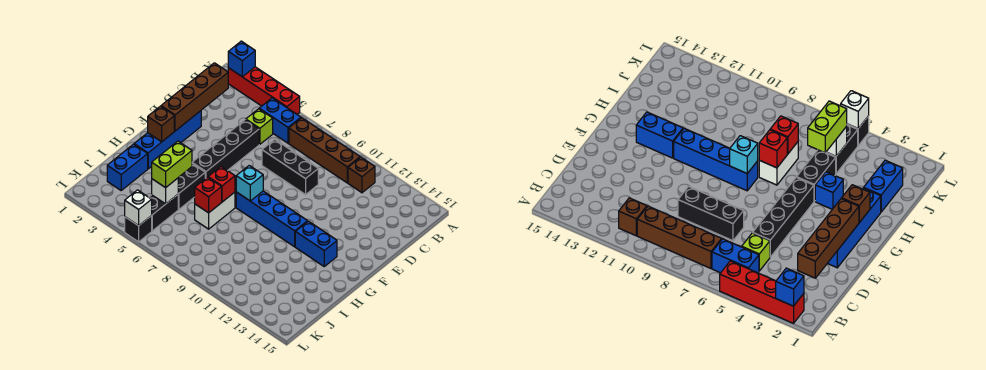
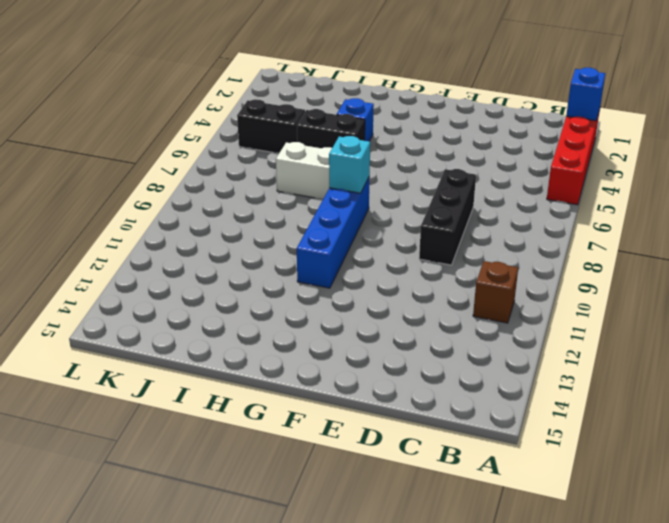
none -> blue brick B5:B6 level 1
none -> brown brick B7:B10 level 1
none -> lime brick C5 level 1

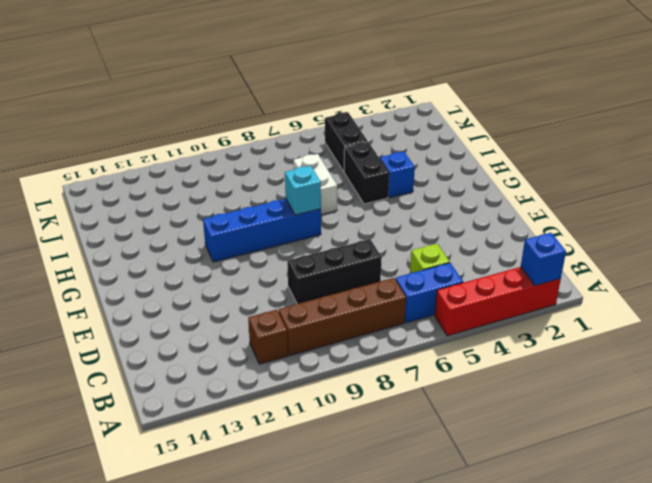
none -> black brick D5:G5 level 1
none -> blue brick E2:H2 level 1
none -> blue brick G12:G13 level 1

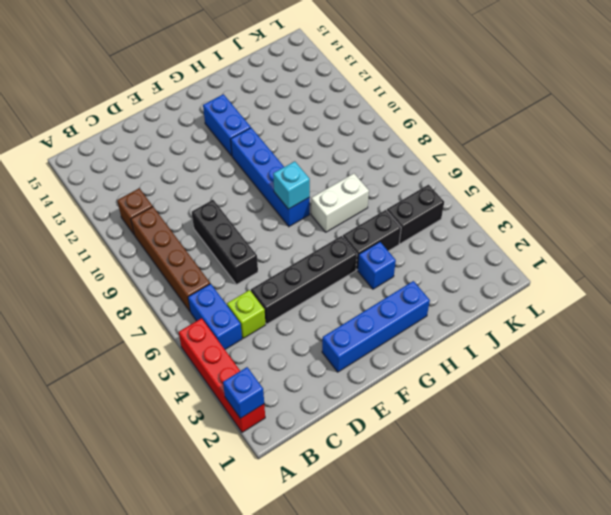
none -> blue brick I2:J2 level 1
none -> black brick L5 level 1
none -> brown brick C2:F2 level 2

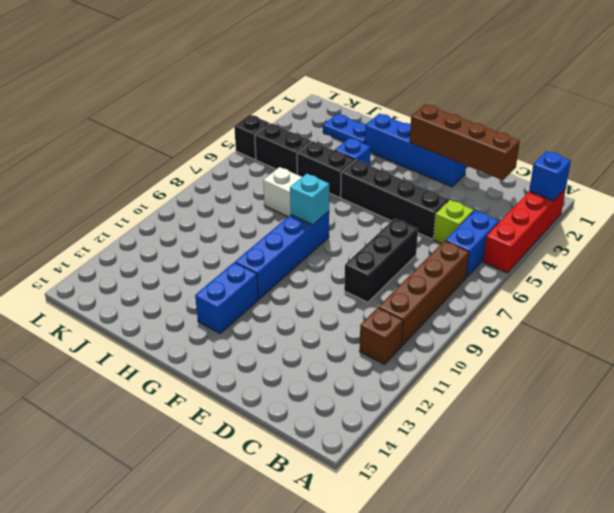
blue plate I2:J2 level 1 -> blue brick I2:J2 level 1
none -> brown brick G2 level 2
none -> red brick H7 level 2
none -> red brick I7 level 2

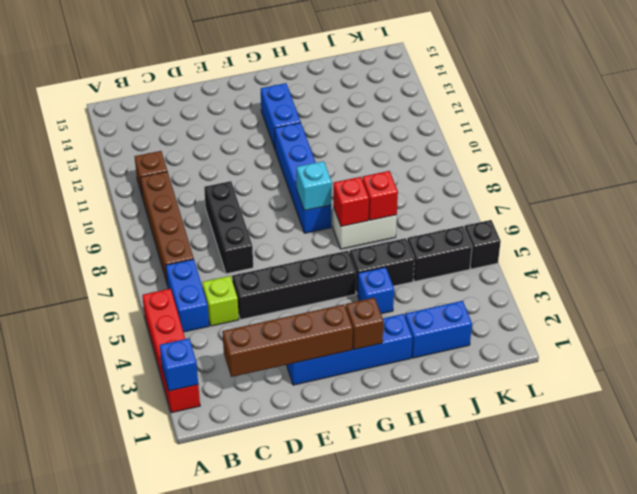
none -> white brick J5 level 2
none -> white brick L5 level 2
none -> lime brick I5:J5 level 3

